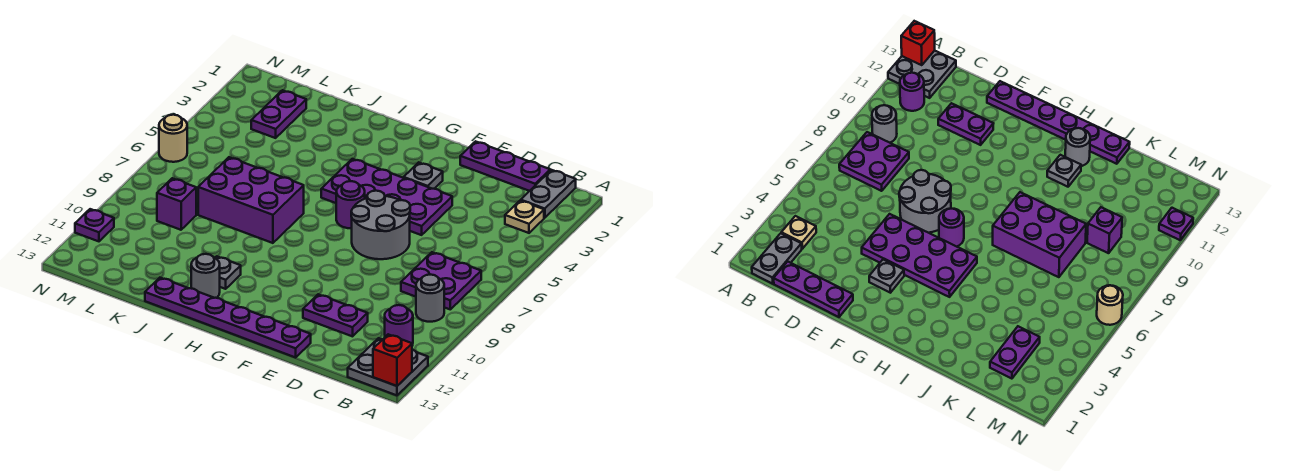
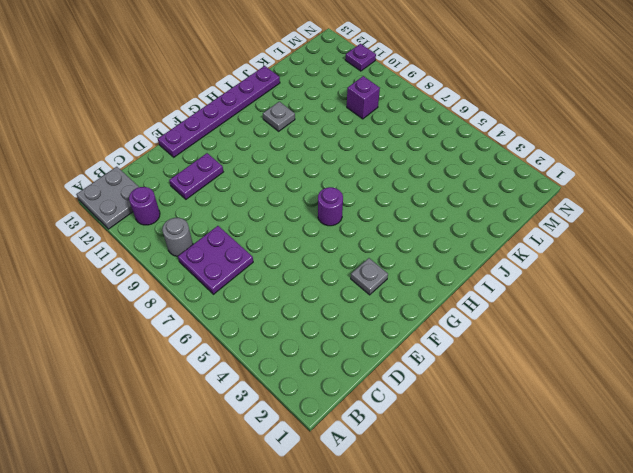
none -> grey plate B1:B2 level 1
none -> tan plate B3 level 1
none -> purple plate C1:E1 level 1

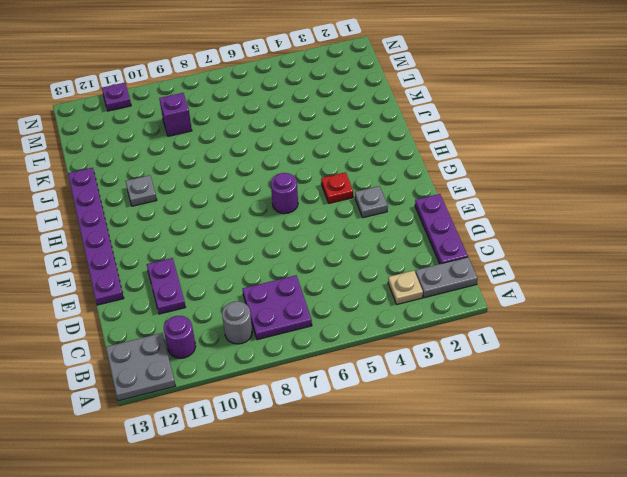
red plate G4 level 1 -> purple plate E4:H5 level 1
none -> grey round brick E6:F7 level 1
none -> purple brick I7:K8 level 1
none -> grey round brick I12 level 1

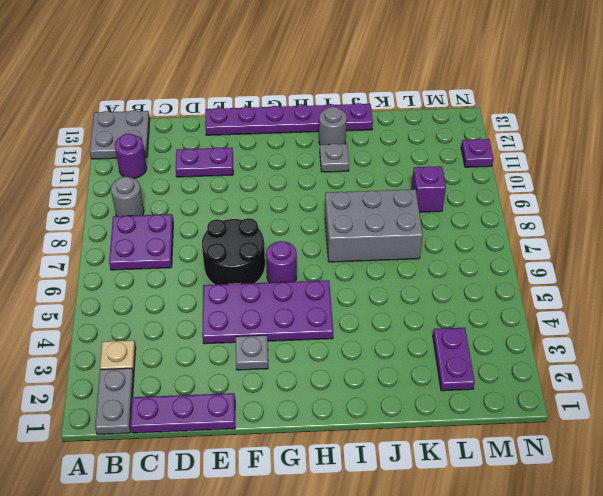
black round brick E6:F7 level 1 -> grey round brick E6:F7 level 1
grey brick I7:K8 level 1 -> purple brick I7:K8 level 1
none -> tan round brick N6 level 1
none -> red brick A13 level 2

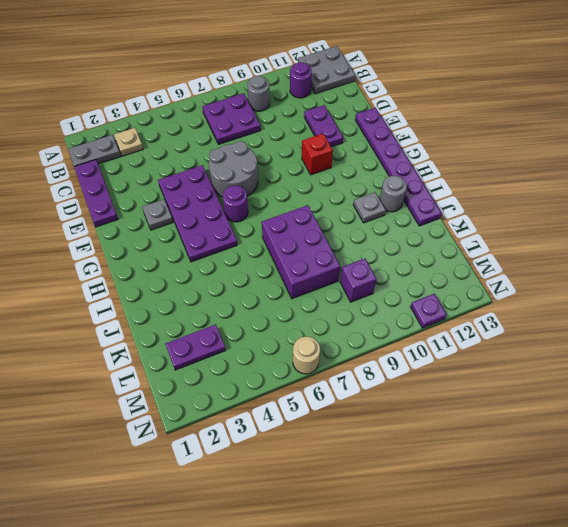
red brick F10 level 1 -> red brick A13 level 2

